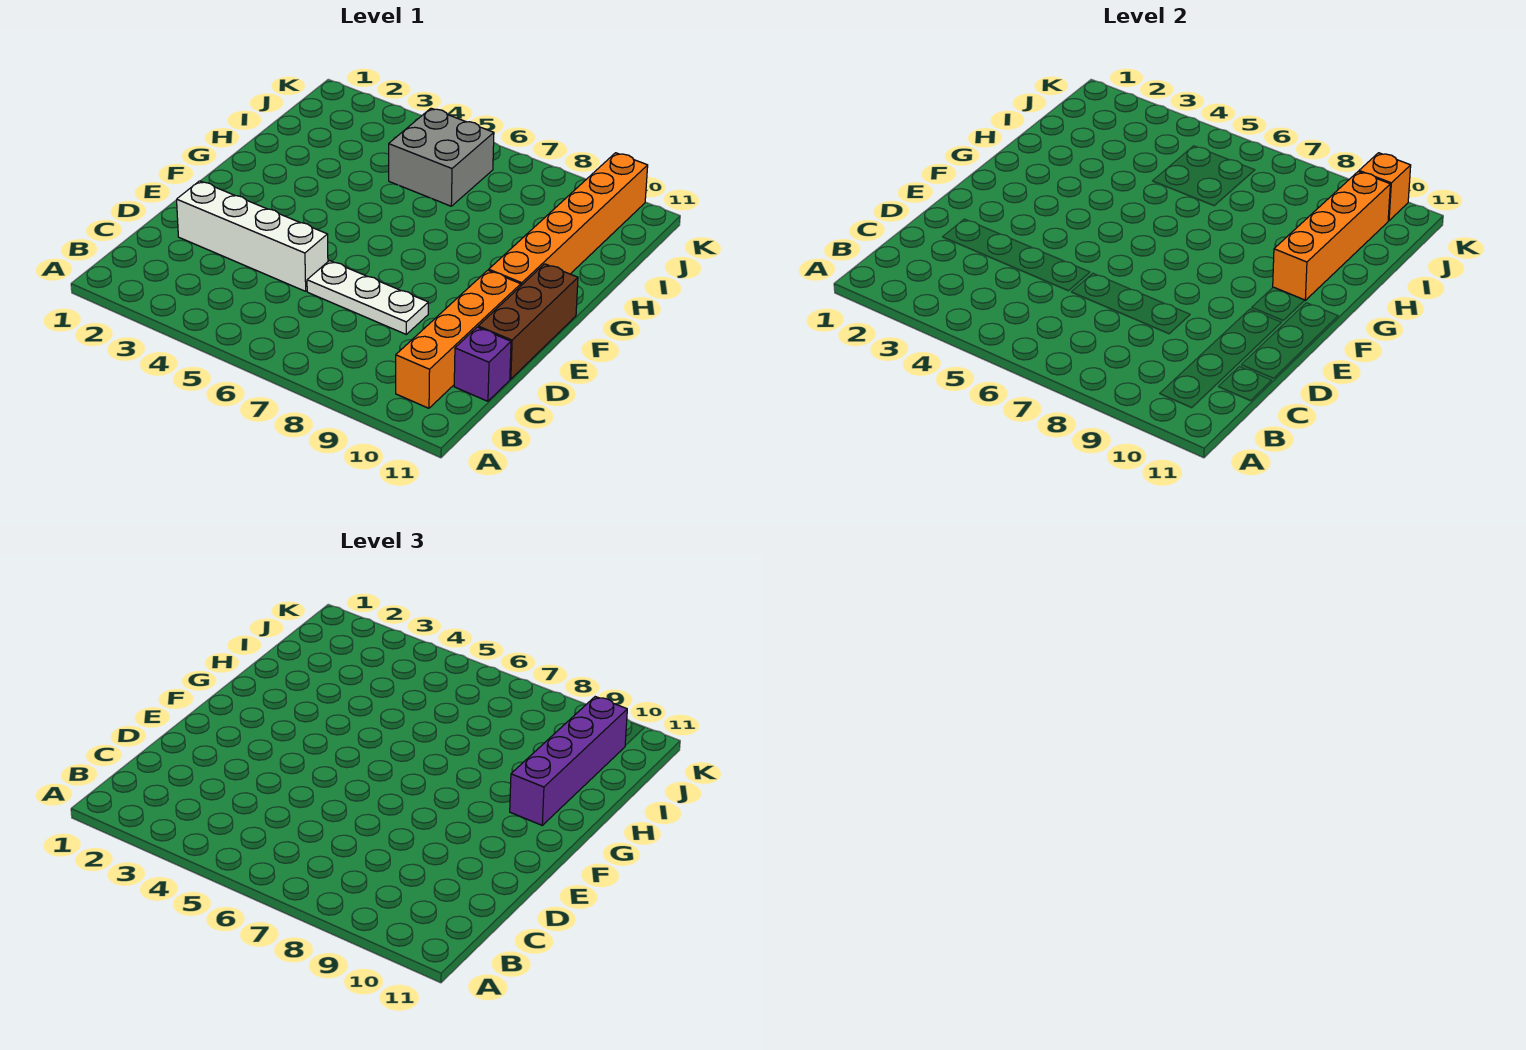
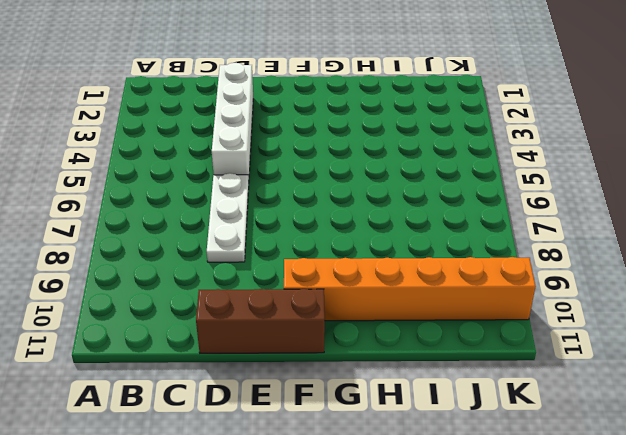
none -> orange brick B10:E10 level 1
none -> purple brick C11 level 1

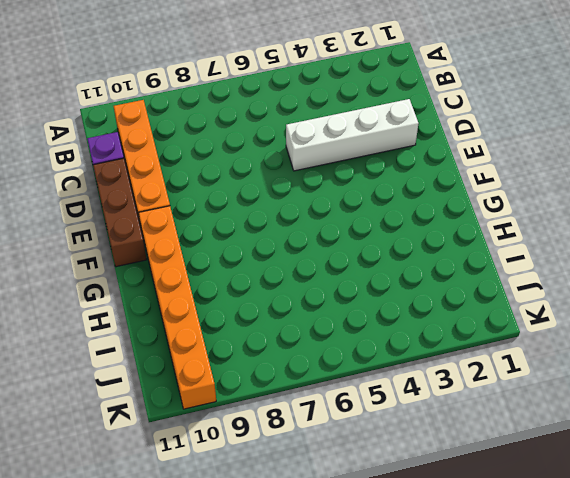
none -> white plate D6:D8 level 1
none -> grey brick I5:J6 level 1

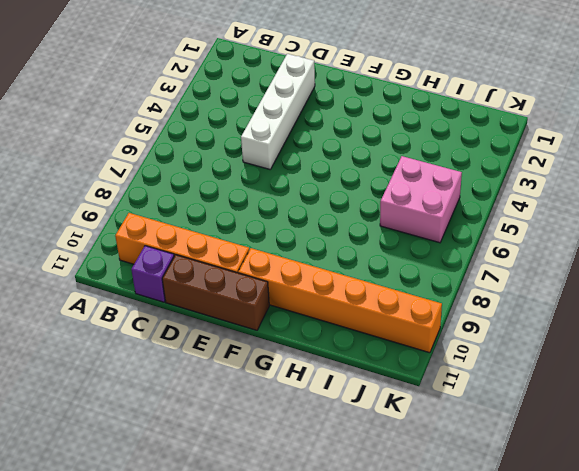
pink brick I5:J6 level 1 -> grey brick I5:J6 level 1
none -> white plate D6:D8 level 1
none -> orange brick G10:J10 level 2

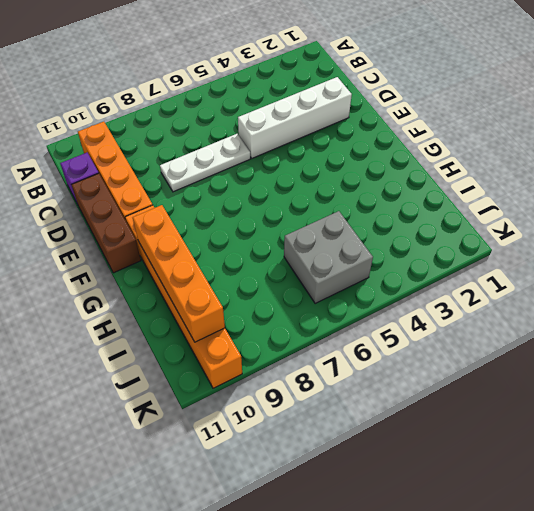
none -> orange brick K10 level 2
none -> purple brick G10:J10 level 3

